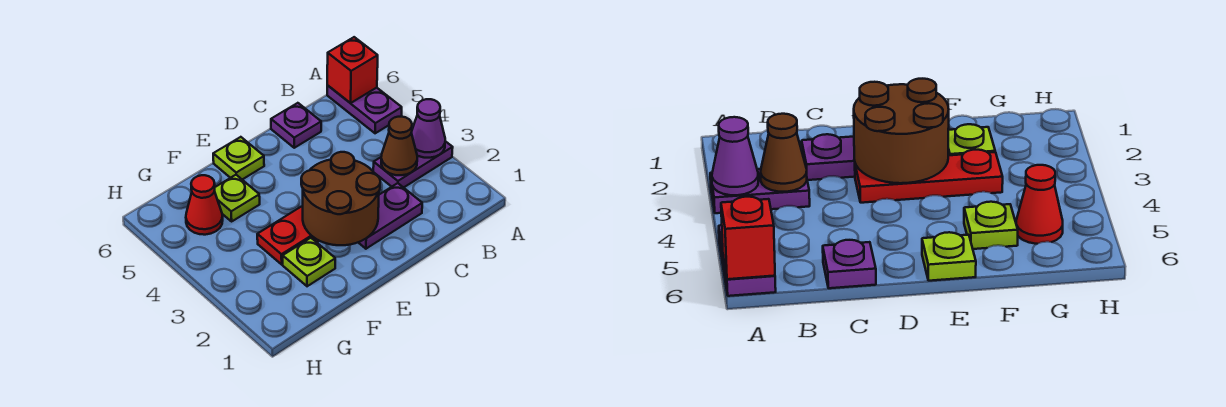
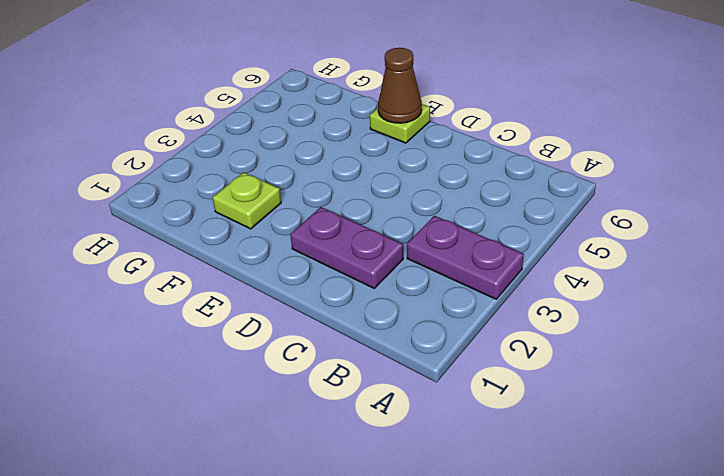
brown cone E6 level 2 -> brown cone B3 level 2
none -> purple plate A5:A6 level 1
none -> purple plate C6 level 1
none -> red plate D3:F3 level 1

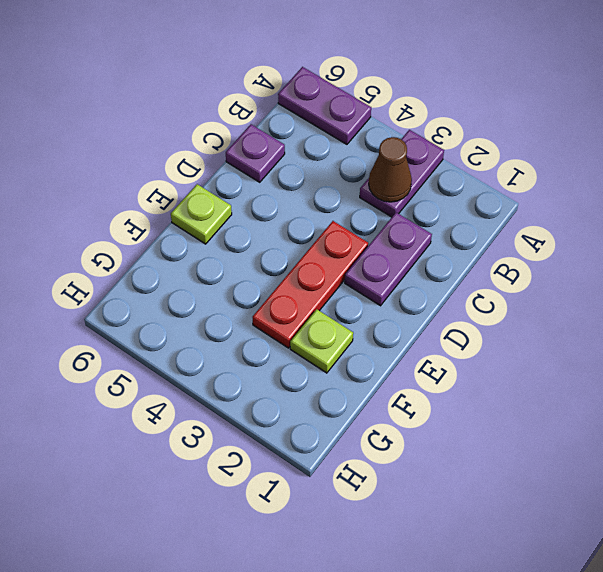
none -> lime plate F5 level 1
none -> red cone G5 level 1
none -> purple cone A3 level 2

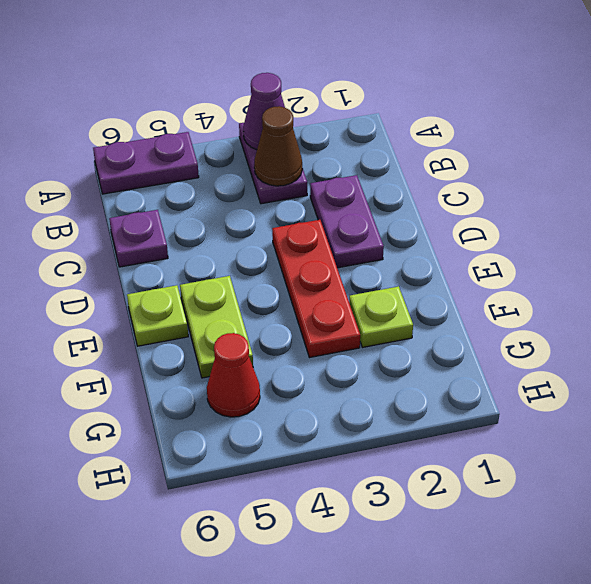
lime plate E5:F5 level 1 -> lime plate F5 level 1
none -> red brick A6 level 2
none -> brown round brick D2:E3 level 2

